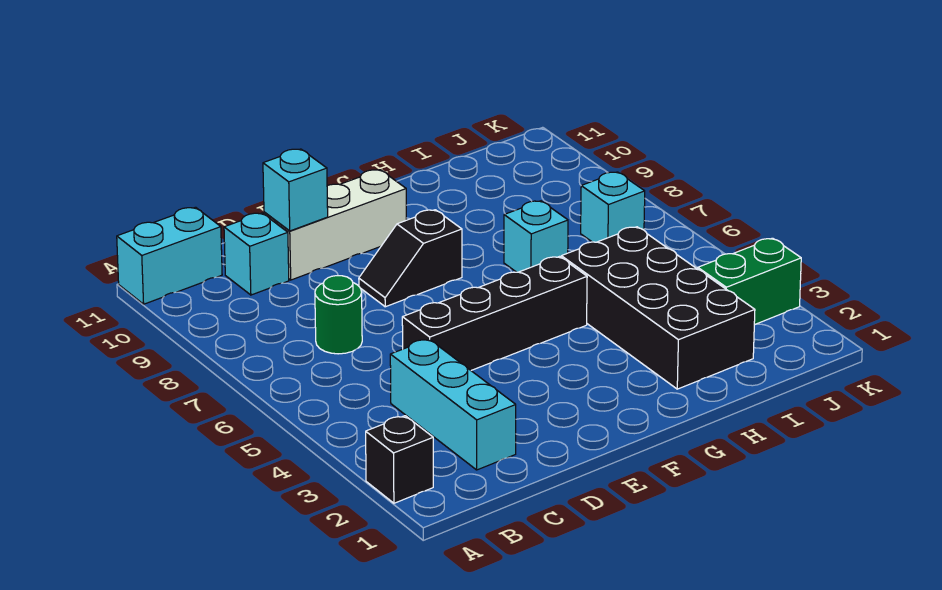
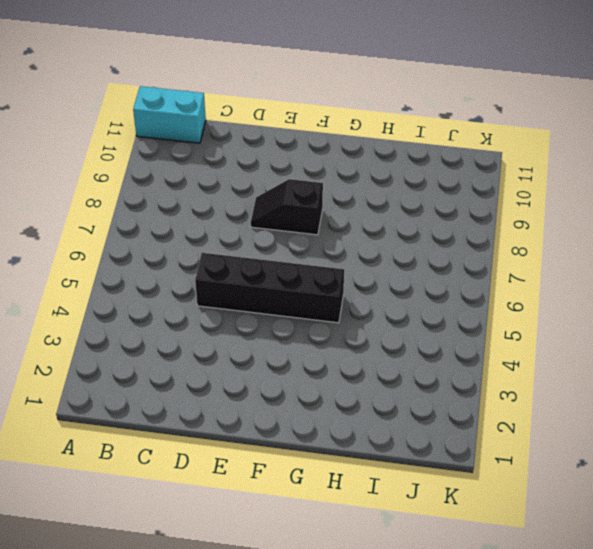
none -> black brick A2 level 1
none -> cyan brick C2:C4 level 1
none -> green round brick C7 level 1

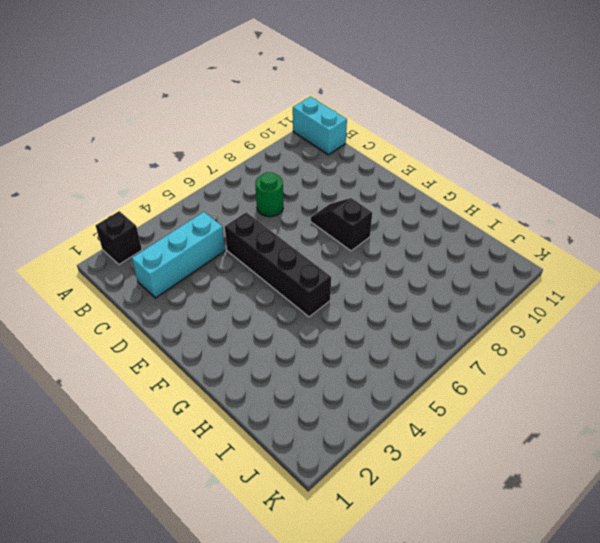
none -> cyan brick C10 level 1
none -> white brick D10:F10 level 1
none -> black brick H2:I5 level 1

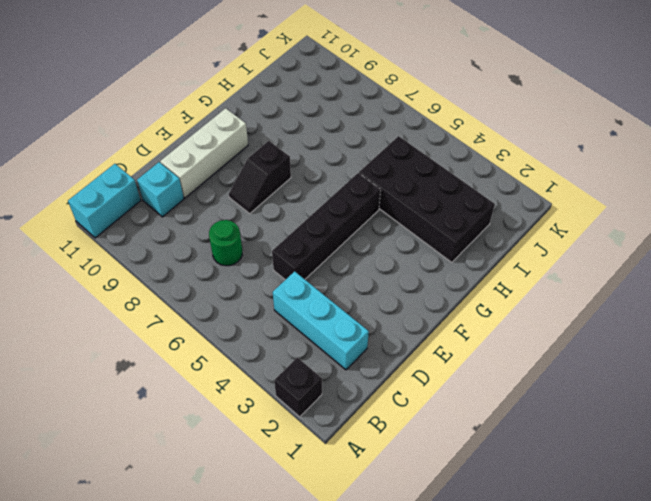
none -> cyan brick H7 level 1
none -> green brick J3:K3 level 1
none -> cyan brick J7 level 1

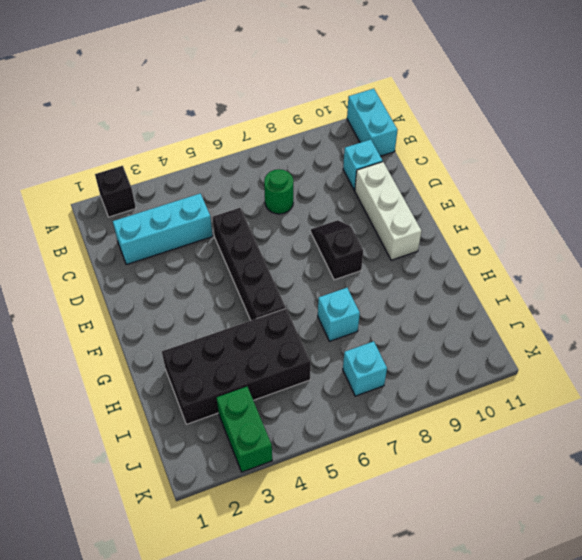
none -> cyan brick D10 level 2

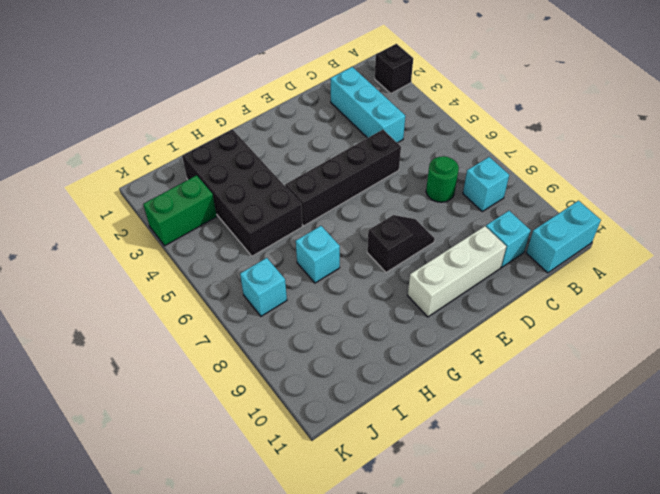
cyan brick B8 level 1 -> cyan brick D10 level 2

